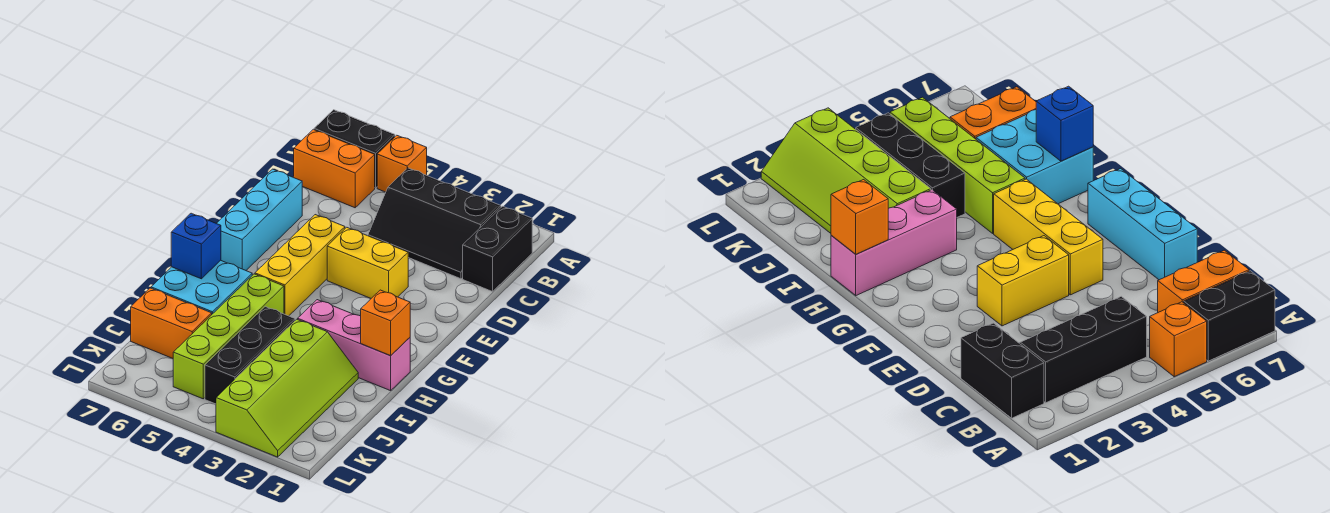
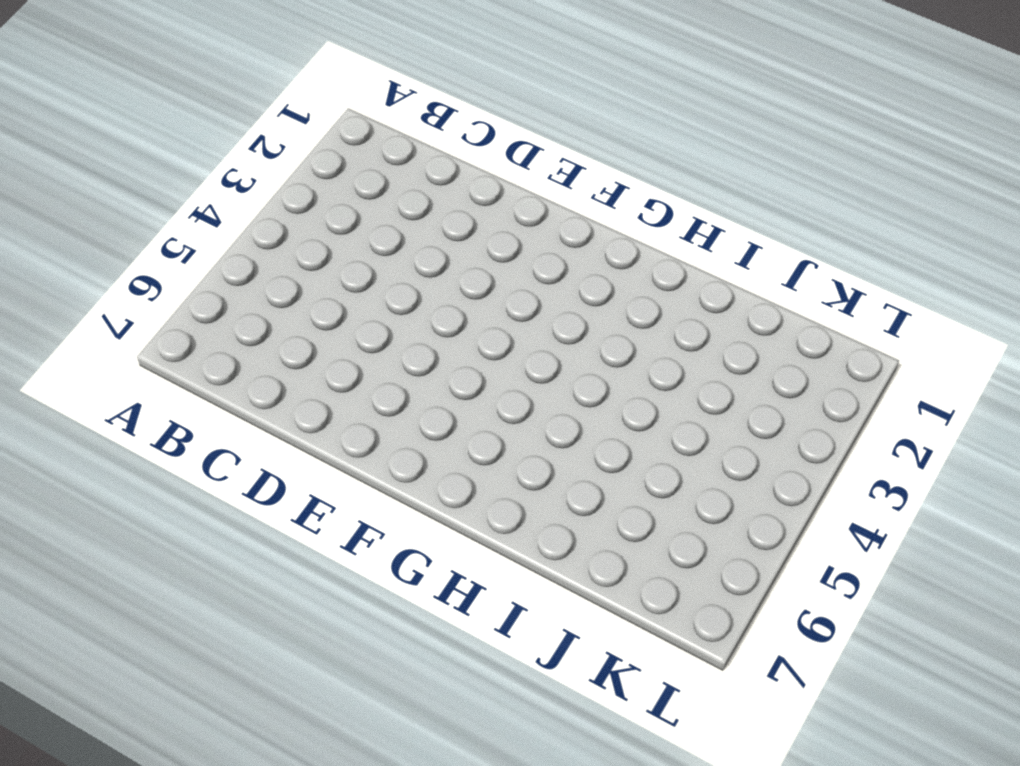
none -> orange brick A5 level 1
none -> black brick A6:A7 level 1
none -> black brick B1:C1 level 1

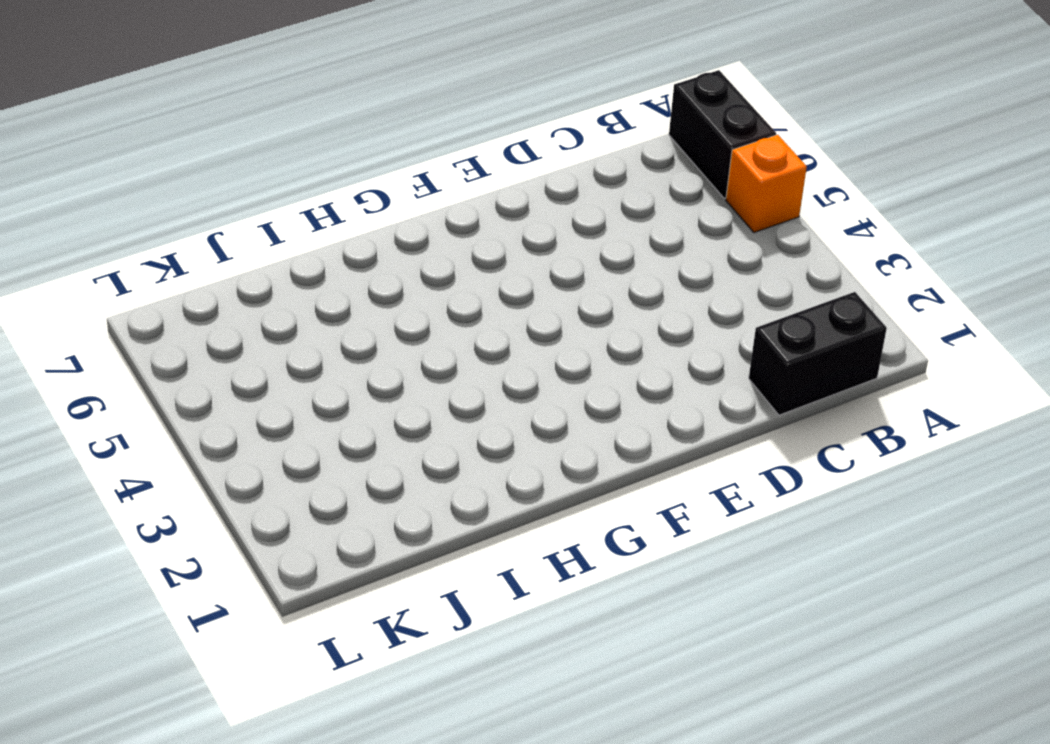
none -> black slope B2:C4 level 1 top B
none -> orange brick B6:B7 level 1
none -> cyan brick D7:F7 level 1

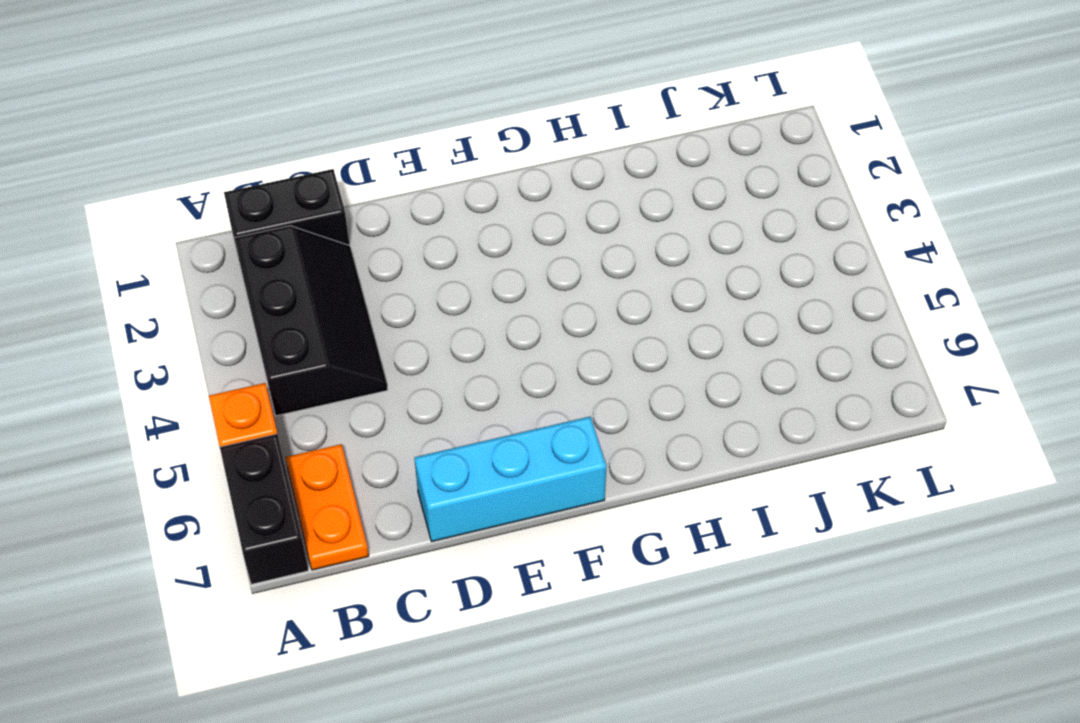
orange plate B6:B7 level 1 -> orange brick B6:B7 level 1
none -> yellow brick E3:E4 level 1
none -> yellow brick E5:G5 level 1
none -> pink brick H1:H3 level 1

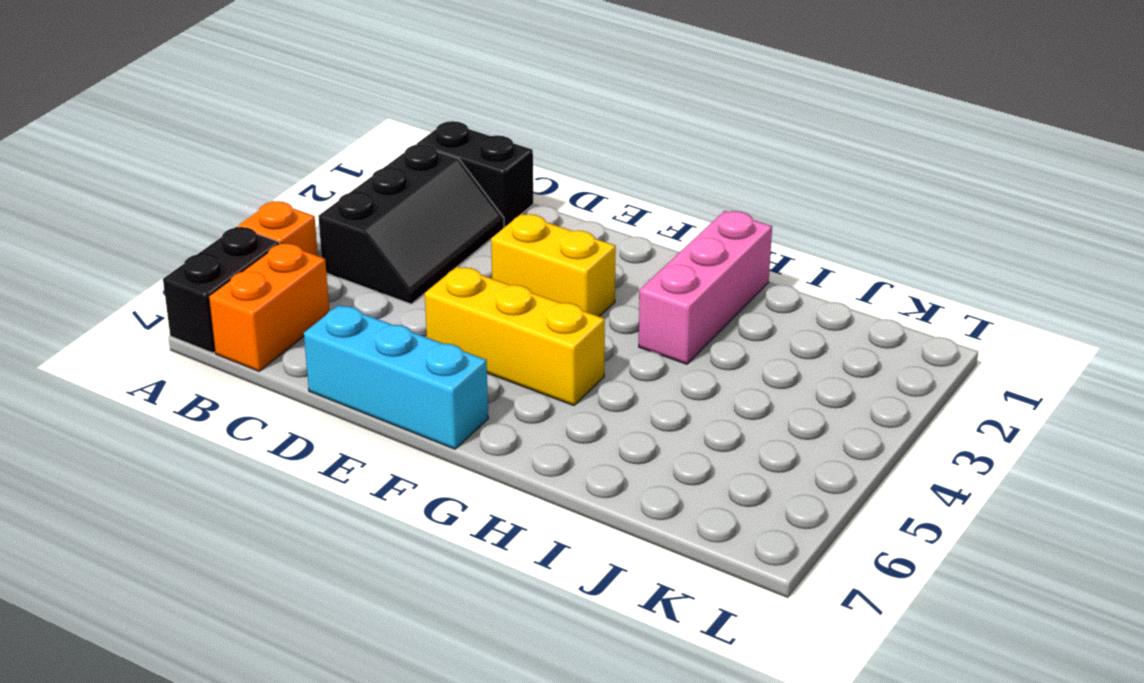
yellow brick E3:F3 level 1 -> yellow brick E3:E4 level 1
none -> lime brick H5:K5 level 1
none -> cyan brick H6:I7 level 1
none -> lime slope I2:L3 level 1 top 3

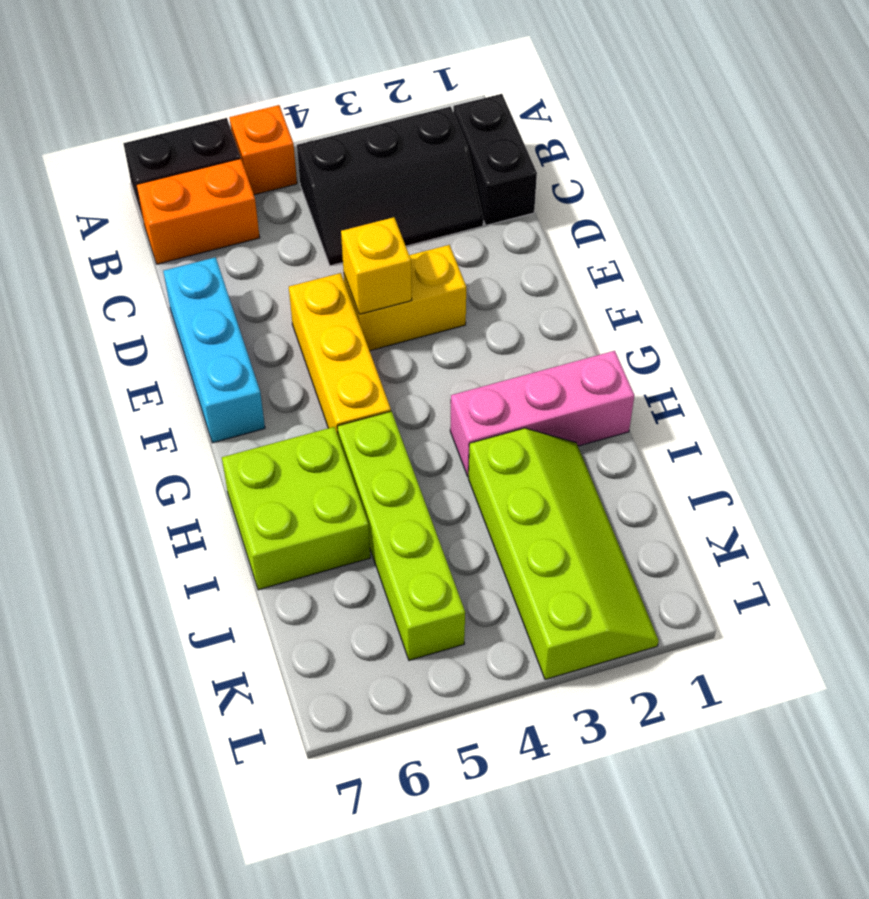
yellow brick E4 level 2 -> none
lime brick H6:I7 level 1 -> cyan brick H6:I7 level 1
none -> black brick I4:K4 level 1
none -> orange brick J6:J7 level 1
none -> orange brick H1 level 2

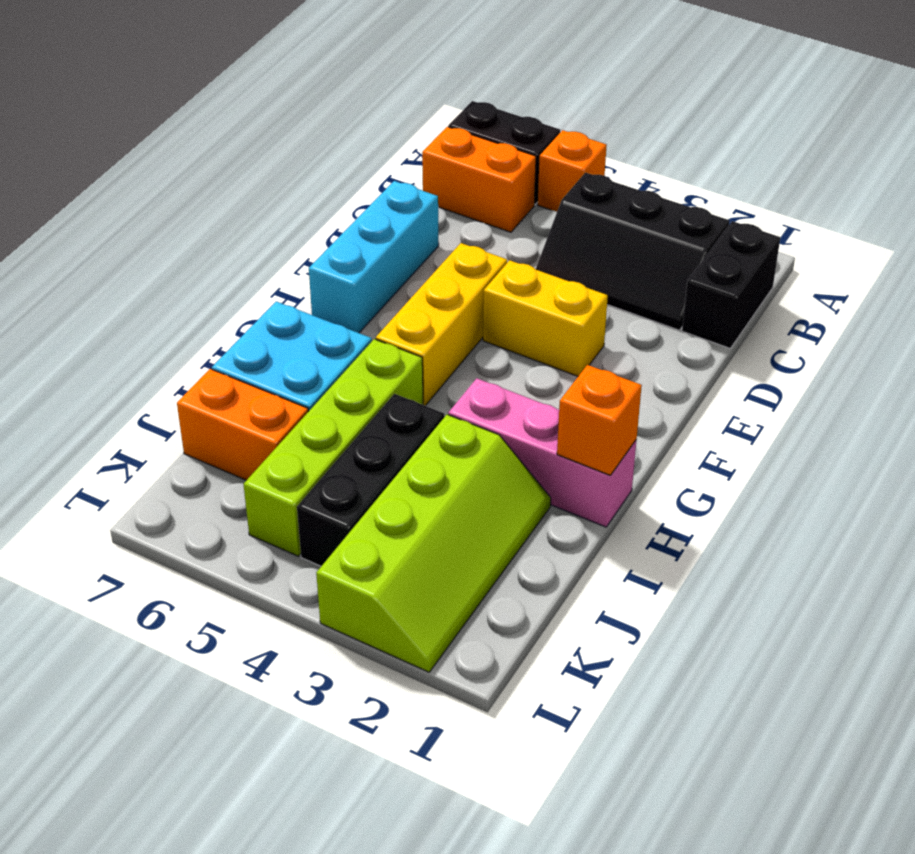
none -> blue brick H7 level 2

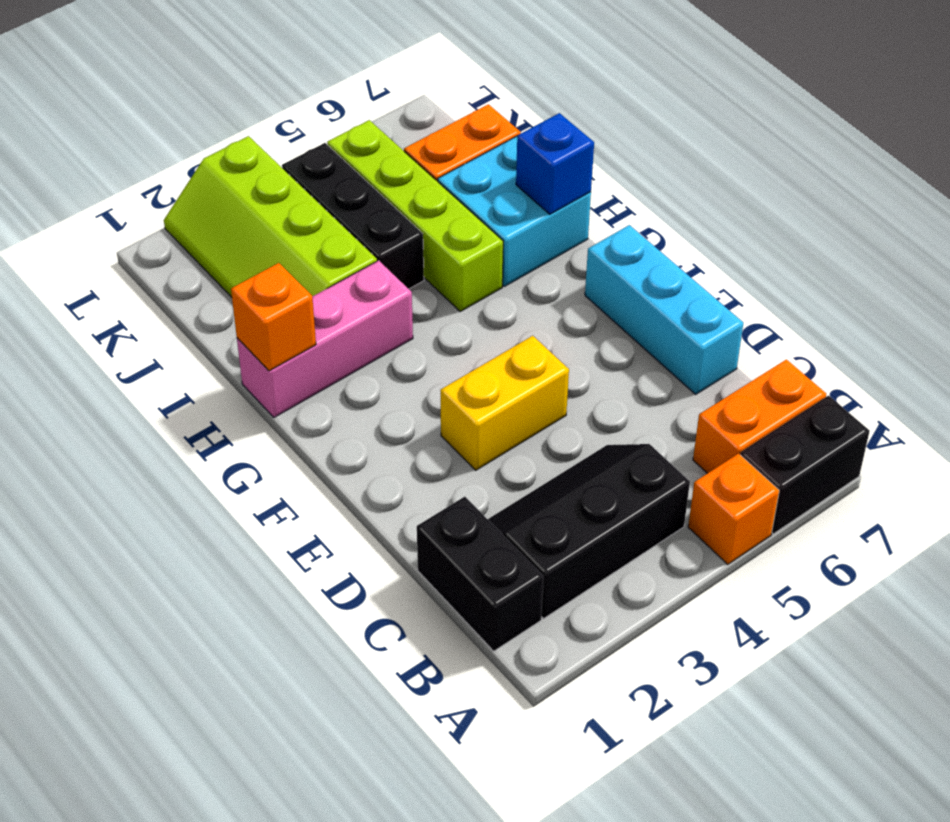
none -> yellow brick E5:G5 level 1

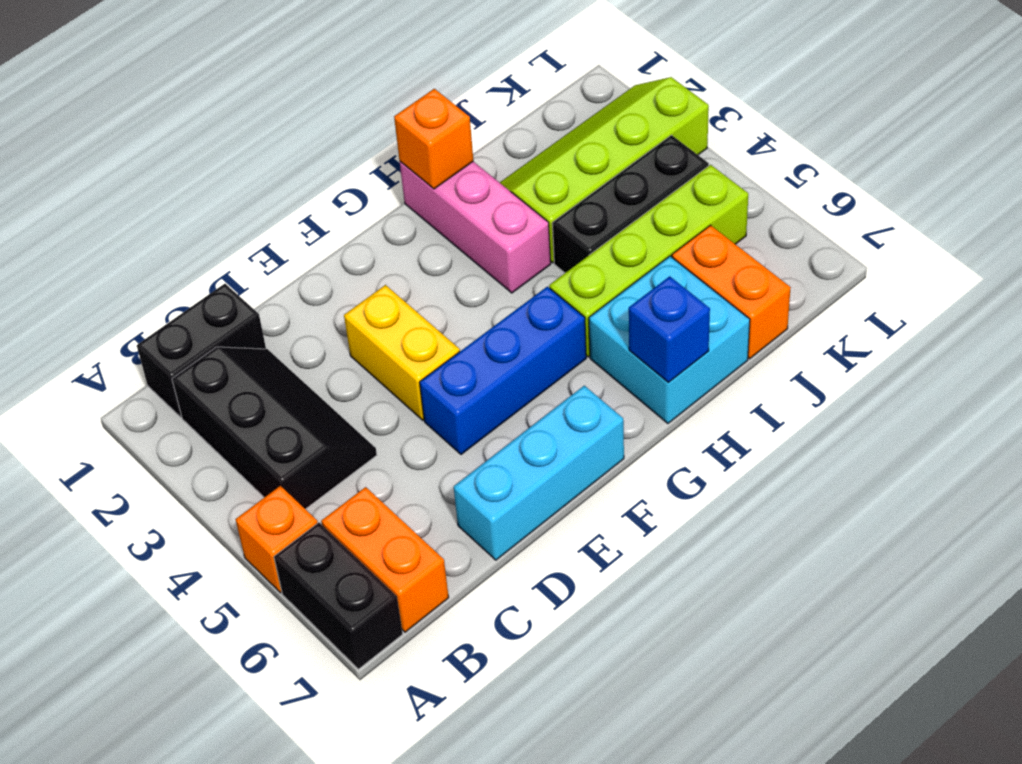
blue brick E5:G5 level 1 -> yellow brick E5:G5 level 1

